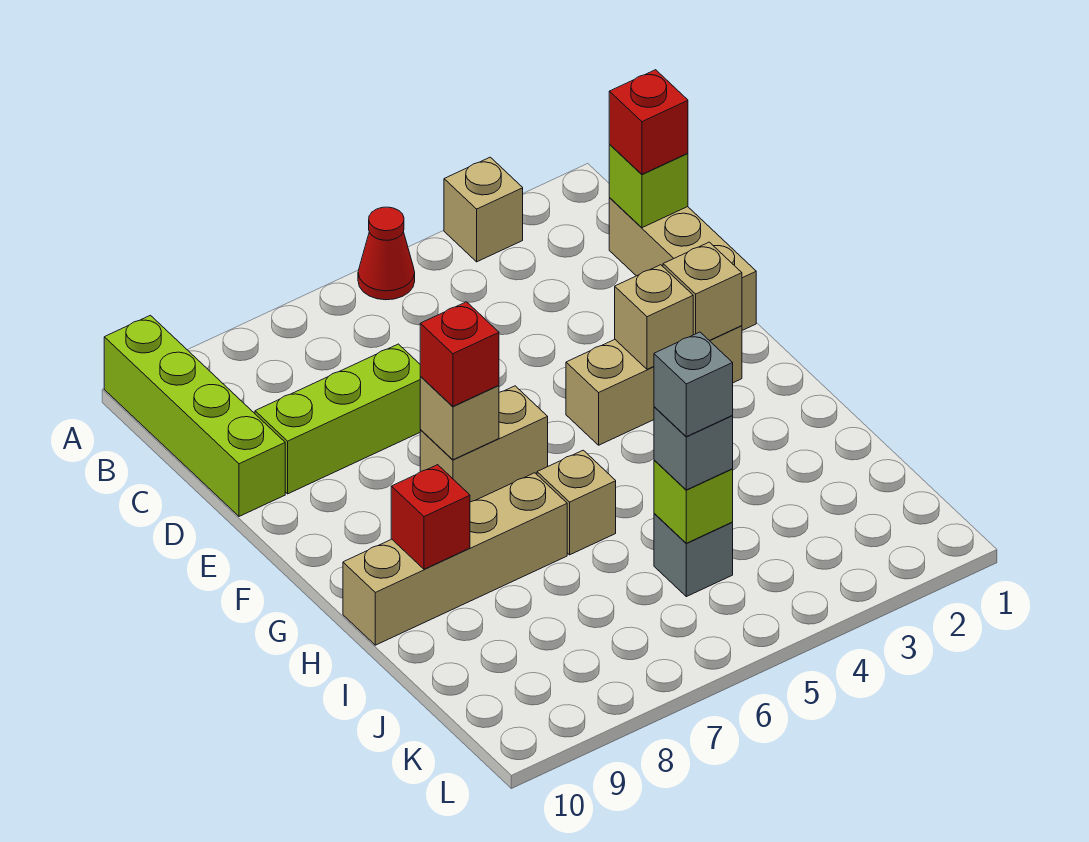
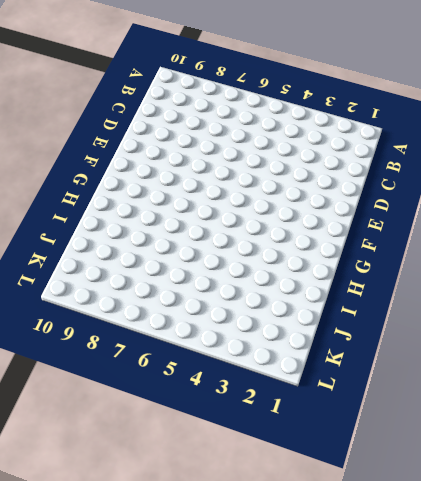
none -> tan brick A3 level 1
none -> red cone A5 level 1
none -> lime brick A10:D10 level 1

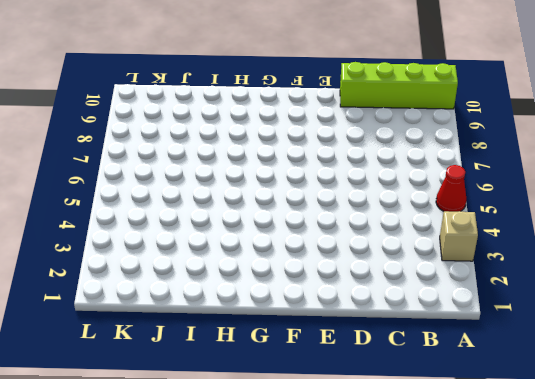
none -> tan brick C1:E1 level 1
none -> lime brick D7:D9 level 1
none -> tan brick F2:F4 level 1

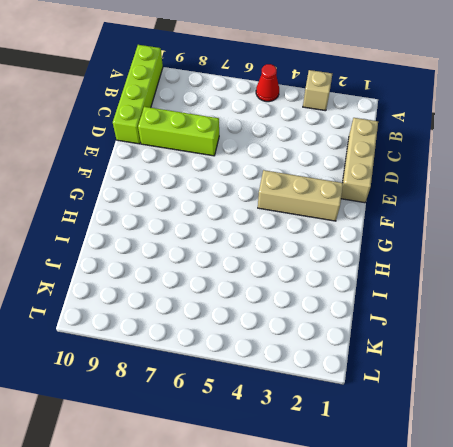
none -> tan brick F6:F7 level 1
none -> tan brick H6 level 1
none -> tan brick H7:H10 level 1

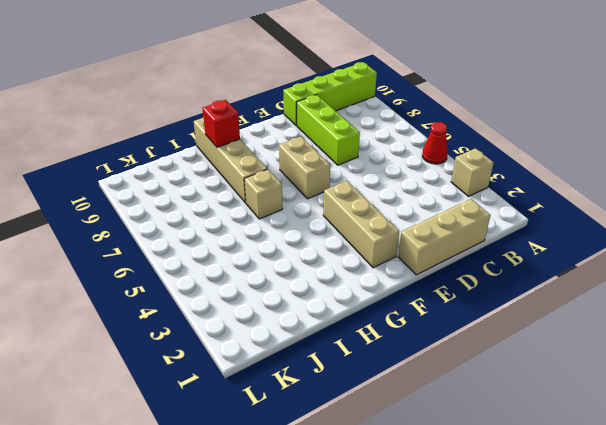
none -> grey brick J5 level 1
none -> lime brick C1 level 2
none -> tan brick F2 level 2

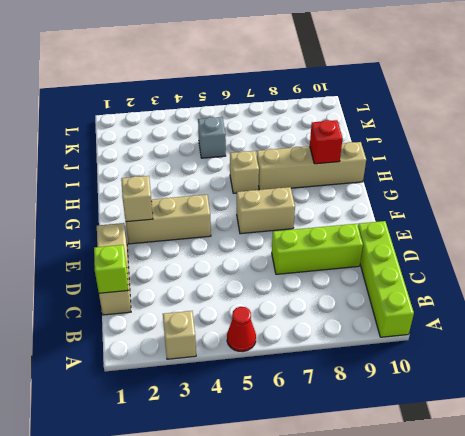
none -> tan brick F3 level 2
none -> tan brick F7 level 2
none -> lime brick J5 level 2

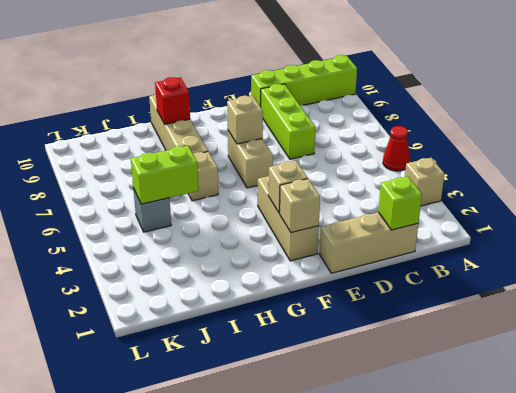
lime brick I5:J5 level 2 -> lime brick J5 level 2
none -> red brick C1 level 3
none -> red brick F7 level 3
none -> grey brick J5 level 3

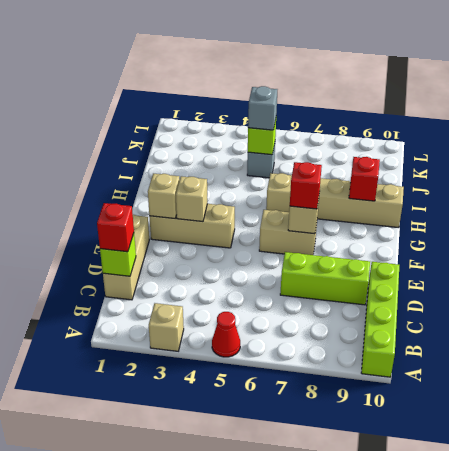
none -> grey brick J5 level 4

